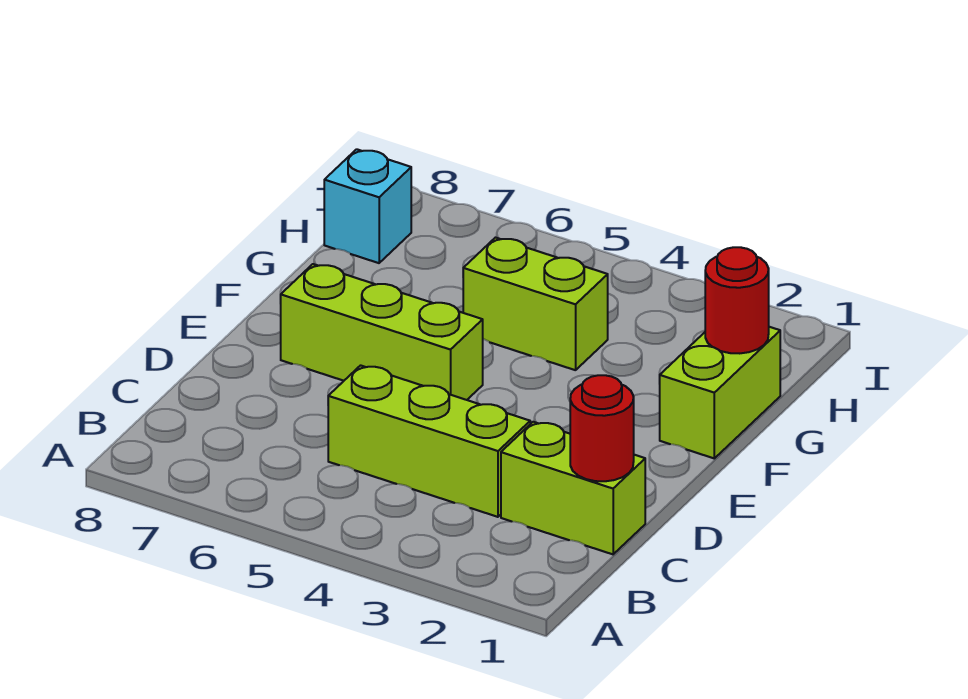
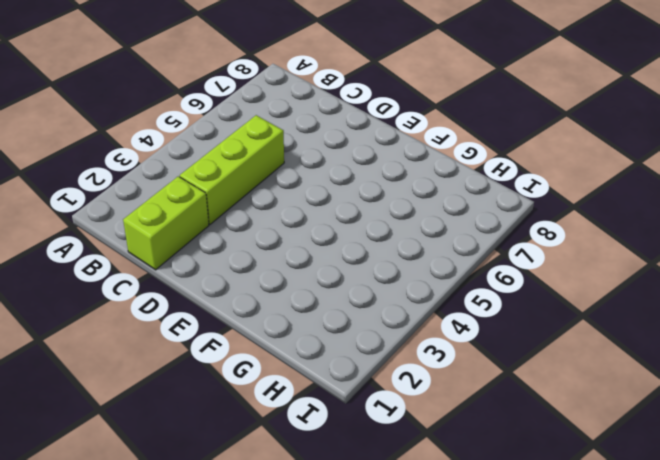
none -> lime brick E5:E7 level 1
none -> lime brick F1:G1 level 1

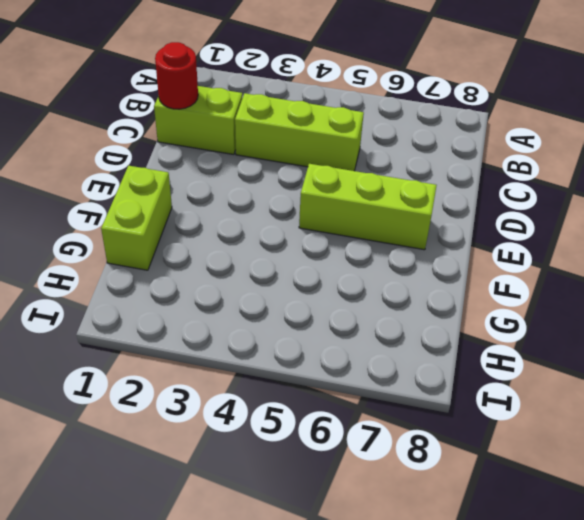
none -> lime brick G4:G5 level 1
none -> cyan brick H8 level 1

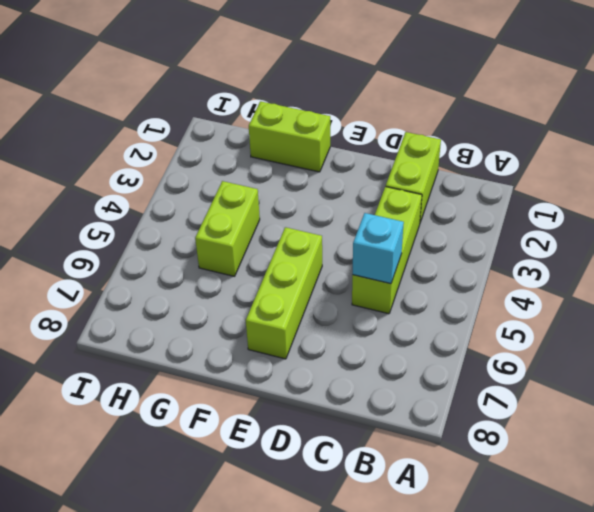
cyan brick C5 level 2 -> cyan brick H8 level 1
none -> red round brick C1 level 2
none -> red round brick G1 level 2

